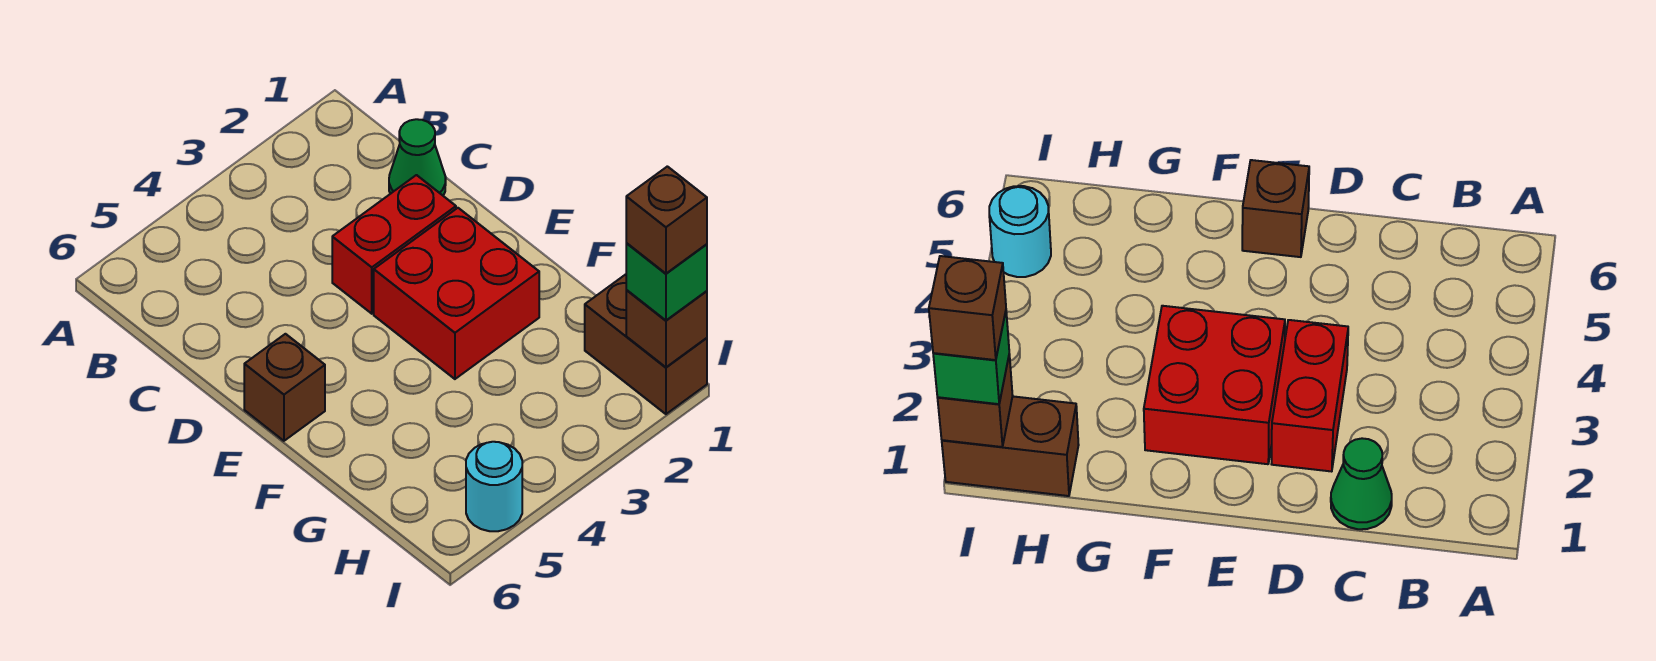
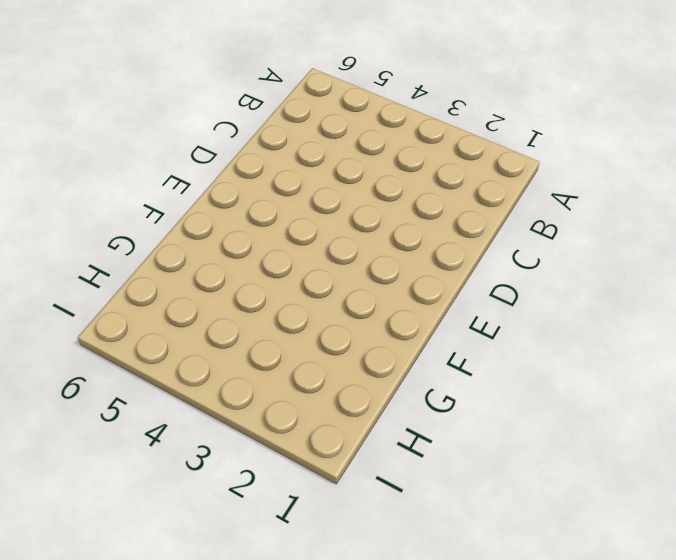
none -> green cone C1 level 1
none -> red brick D2:D3 level 1

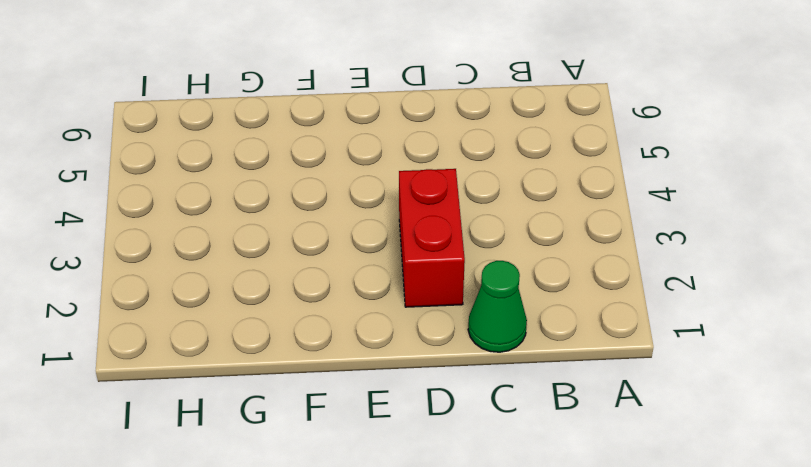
none -> red brick E2:F3 level 1
none -> brown brick E6 level 1

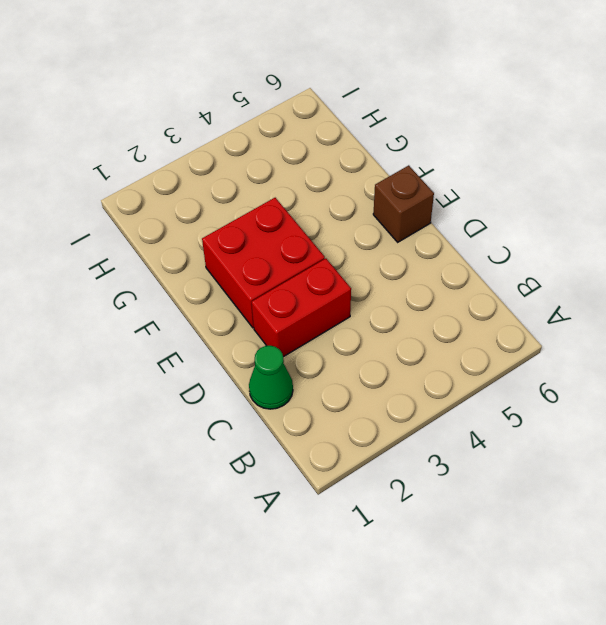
none -> brown brick H1:I1 level 1
none -> cyan round brick I5 level 1

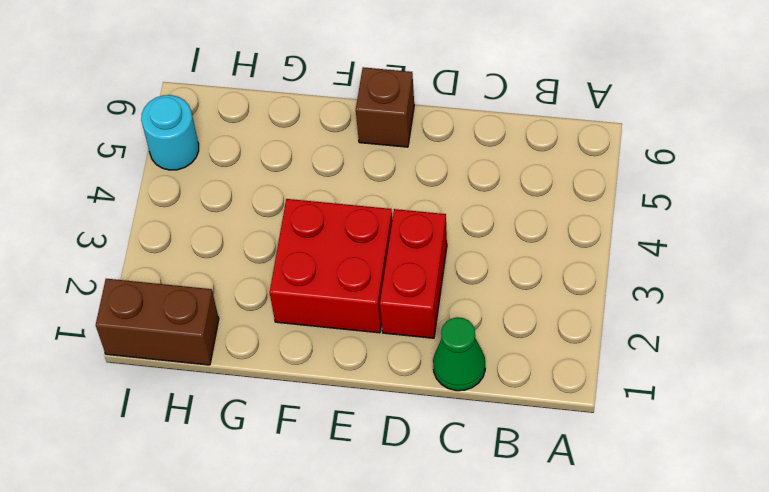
none -> brown brick I1 level 2
none -> green brick I1 level 3

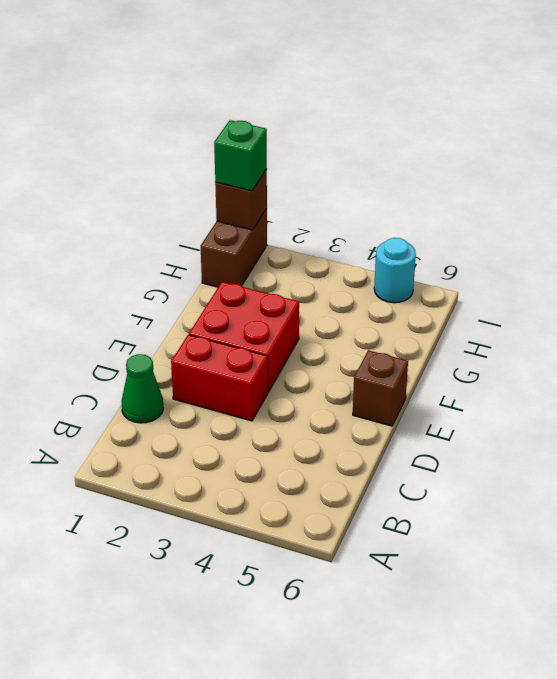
none -> brown brick I1 level 4

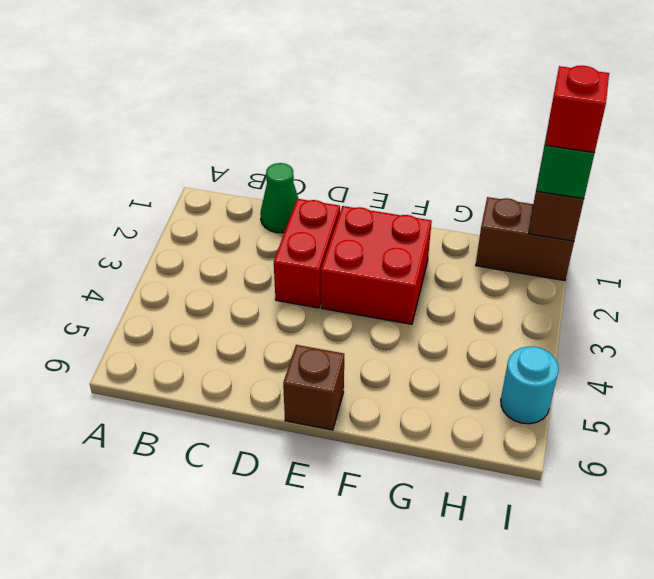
red brick I1 level 4 -> brown brick I1 level 4

